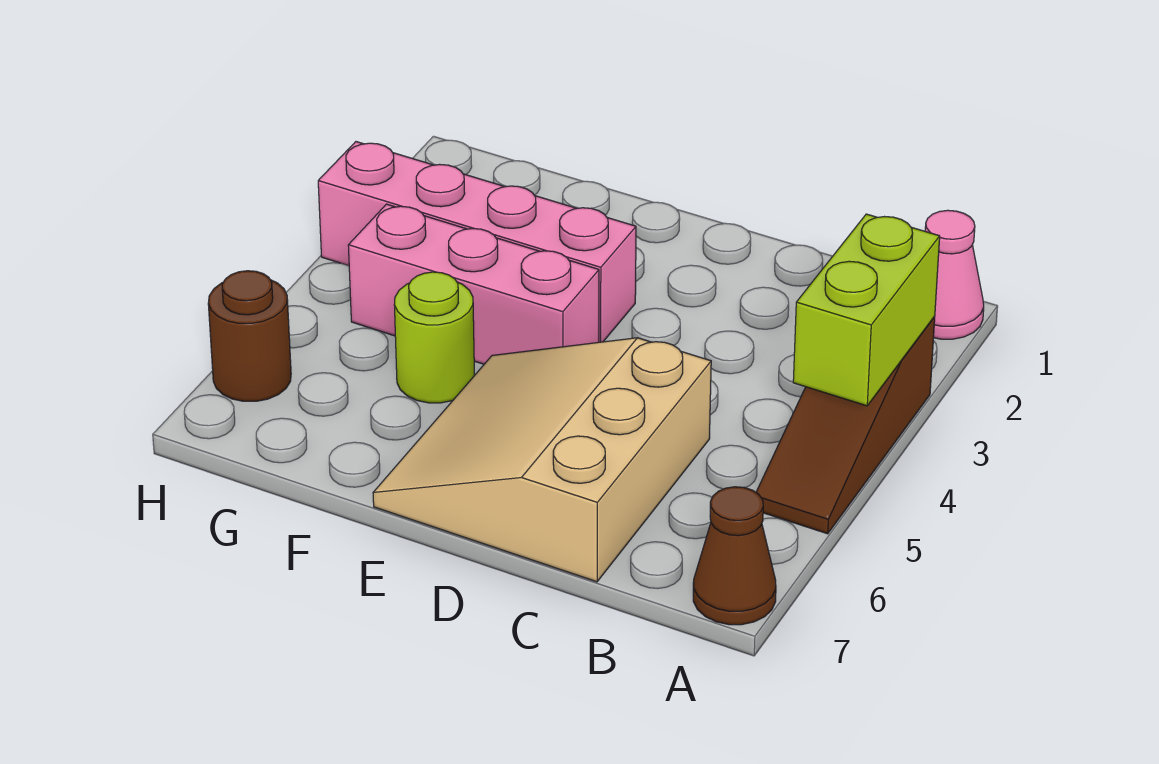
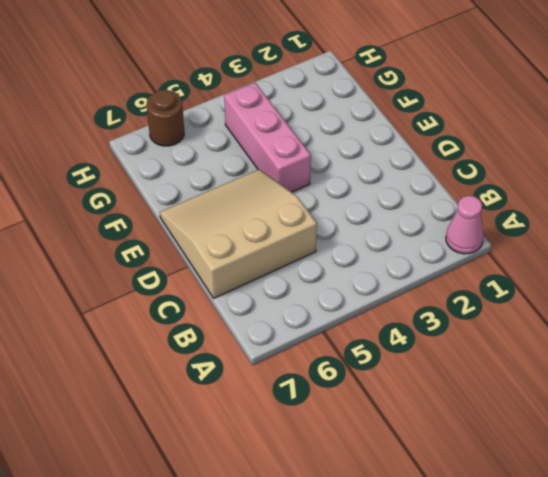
none -> brown slope A3:A5 level 1 top 3
none -> brown cone A7 level 1

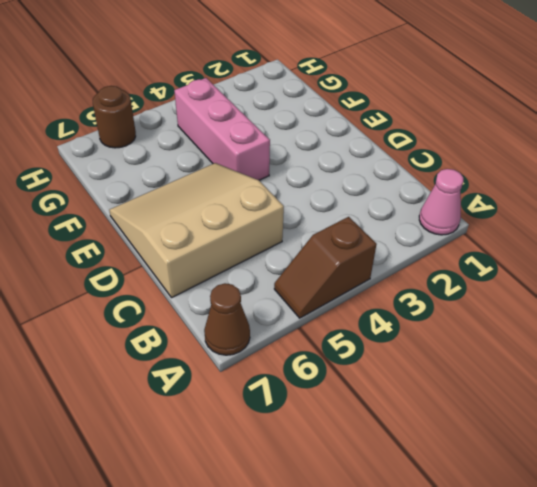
brown slope A4:A5 level 1 top 4 -> brown slope A3:A5 level 1 top 3
none -> pink brick E3:H3 level 1
none -> lime round brick F5 level 1

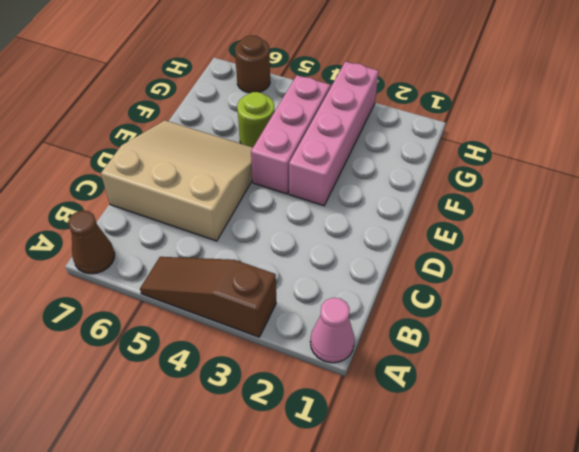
none -> lime brick A3:A4 level 2

